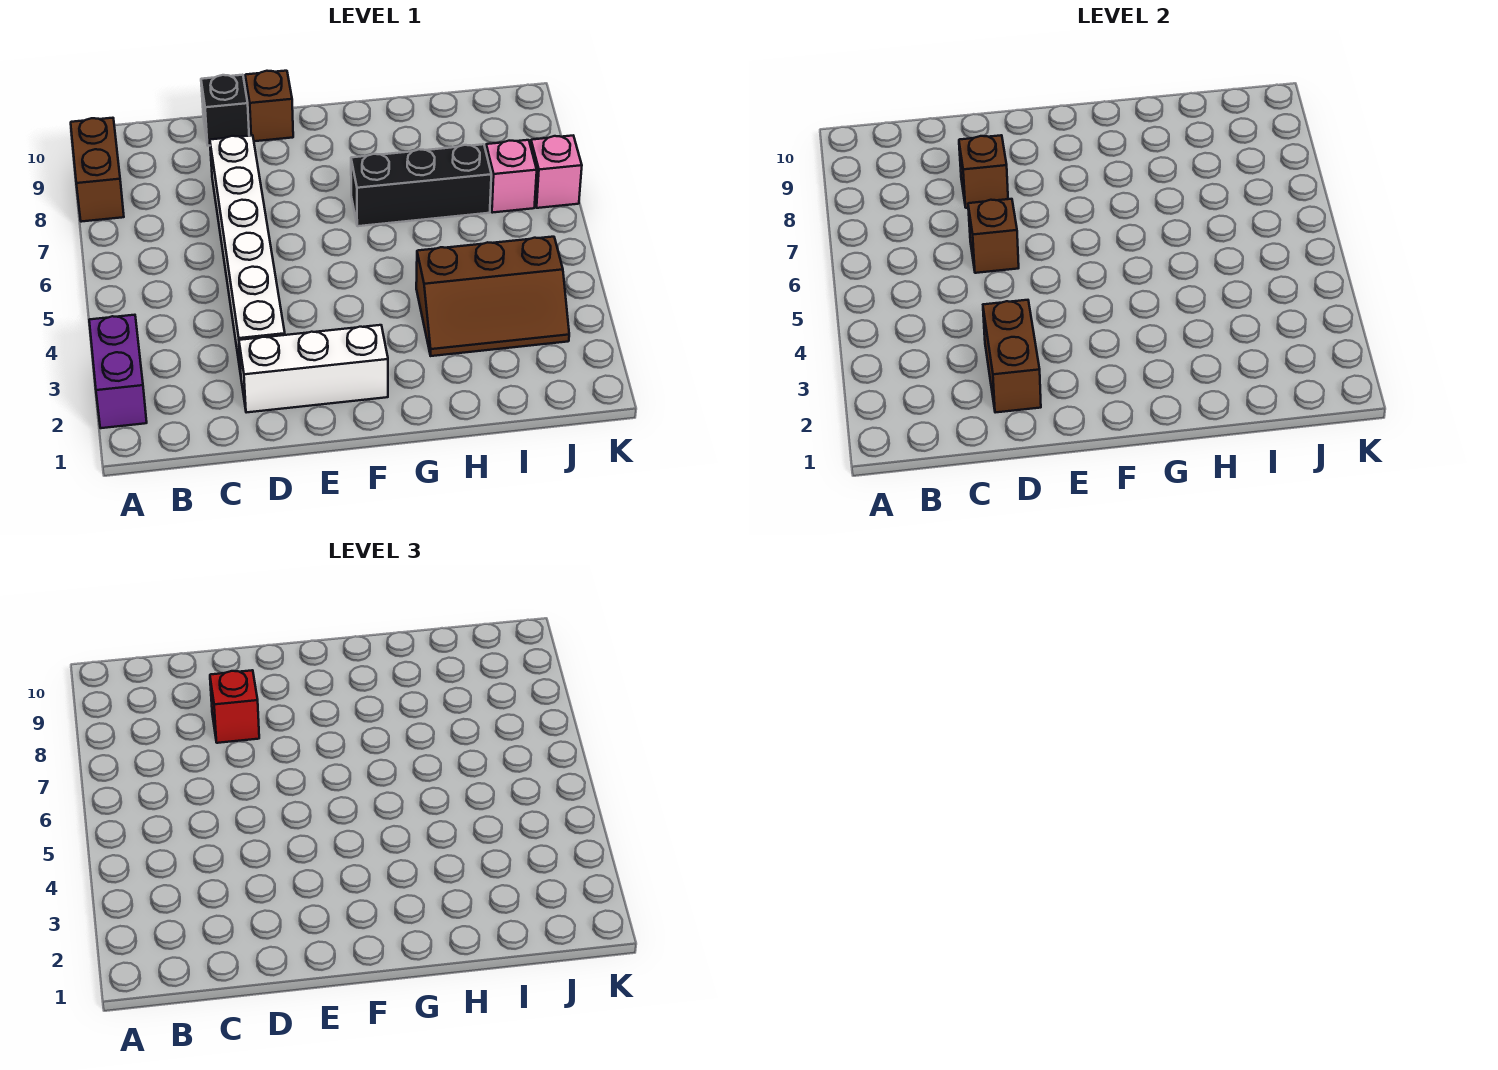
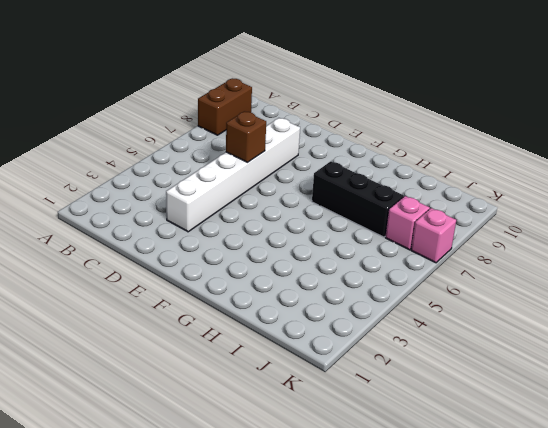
none -> purple brick A2:A3 level 1
none -> white brick D2:F2 level 1
none -> black brick D10 level 1

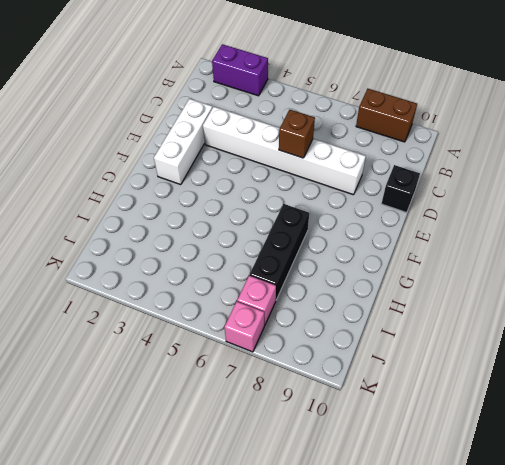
none -> brown brick E10 level 1
none -> brown slope H3:J4 level 1 top 4
none -> brown brick D2:D3 level 2

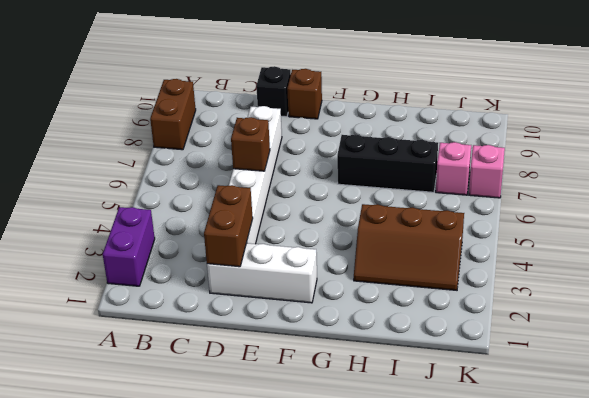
none -> brown brick D8 level 2
none -> red brick D8 level 3

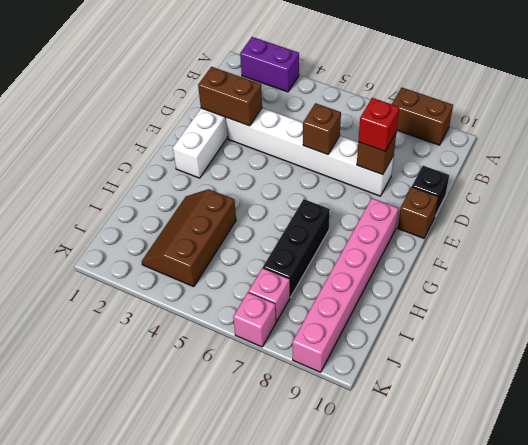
pink brick F9:K9 level 1 -> none

